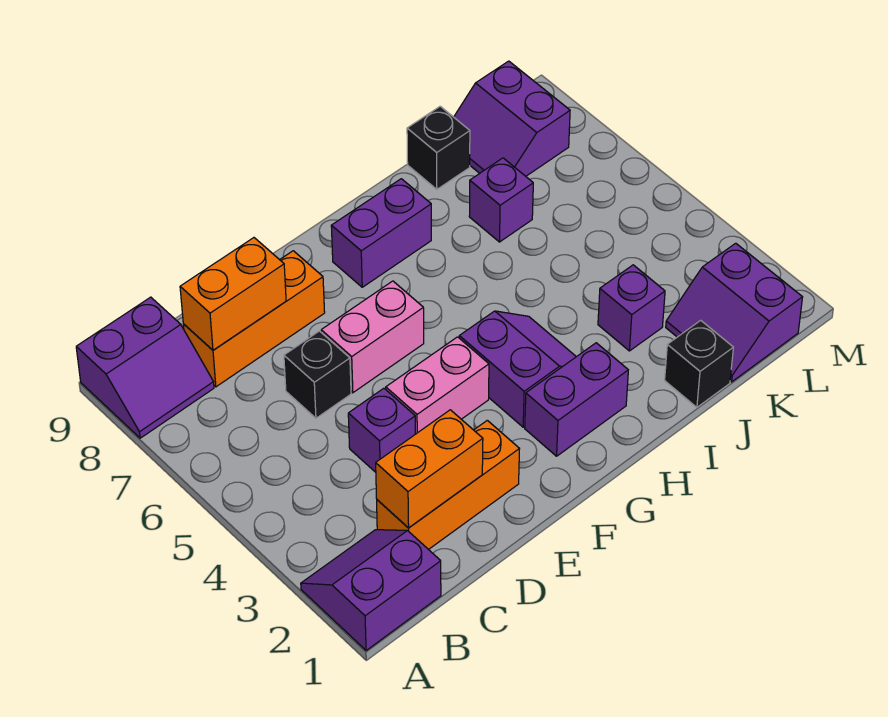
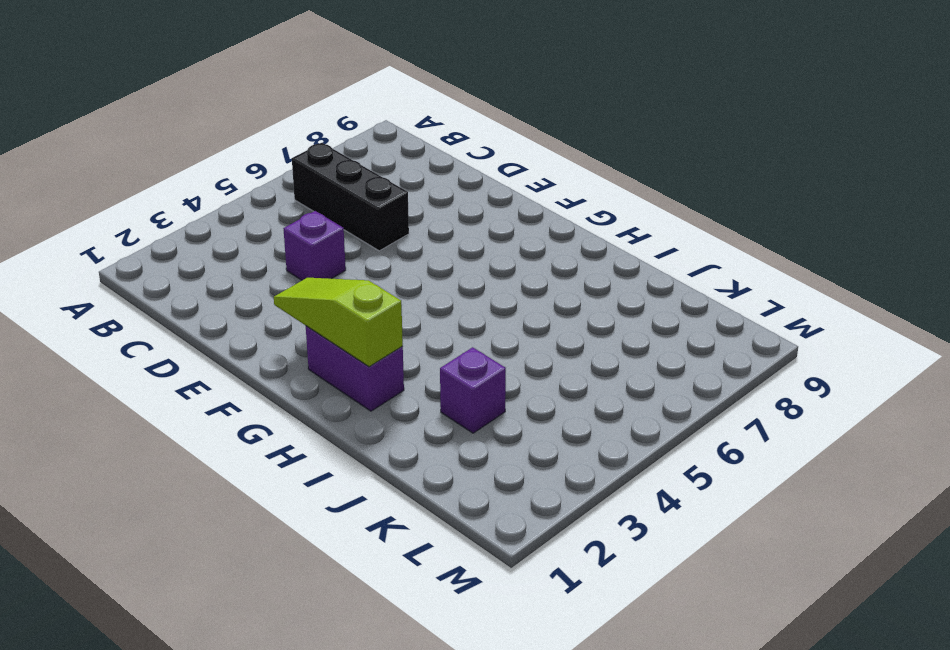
black brick B6:D6 level 1 -> black brick D6 level 1
lime slope F2:H2 level 2 top H -> none
none -> purple slope A1:B2 level 1 top 1
none -> purple slope A8:B9 level 1 top 9
none -> orange brick C2:E2 level 1

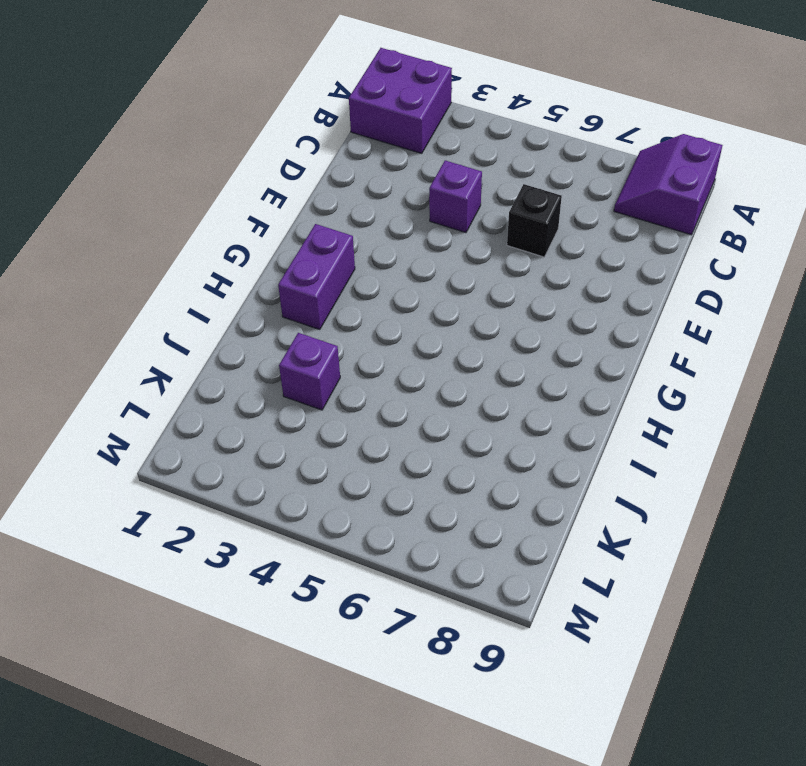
purple brick A1:B2 level 1 -> purple slope A1:B2 level 1 top 1
none -> orange brick C2:E2 level 1
none -> orange brick C8:E8 level 1
none -> pink brick E4:F4 level 1

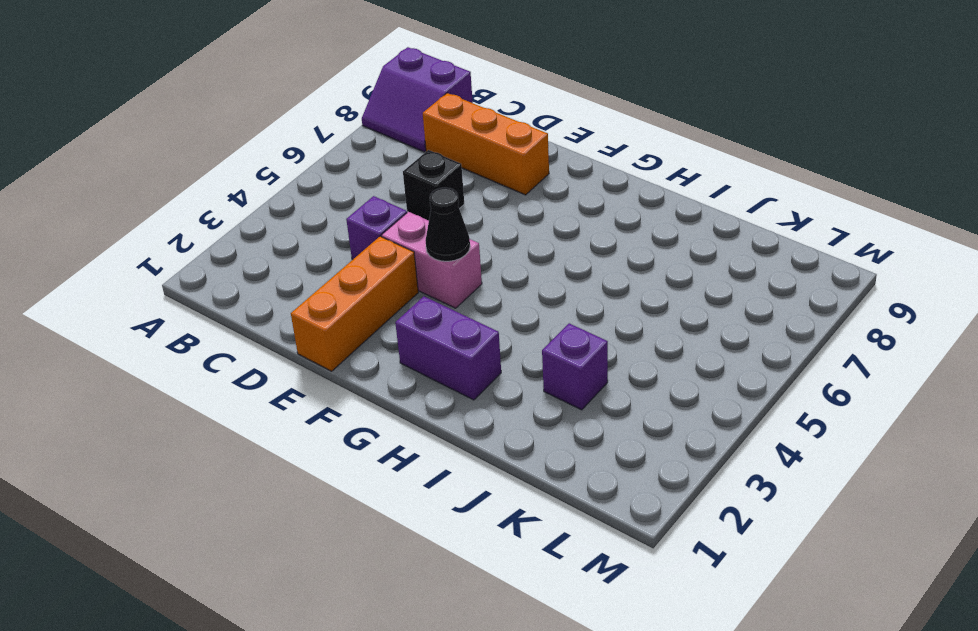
orange brick E1:E3 level 1 -> orange brick C2:E2 level 1
black cone F4 level 2 -> none
none -> purple slope A1:B2 level 1 top 1
none -> pink brick E6:F6 level 1
none -> purple slope G3:H4 level 1 top G

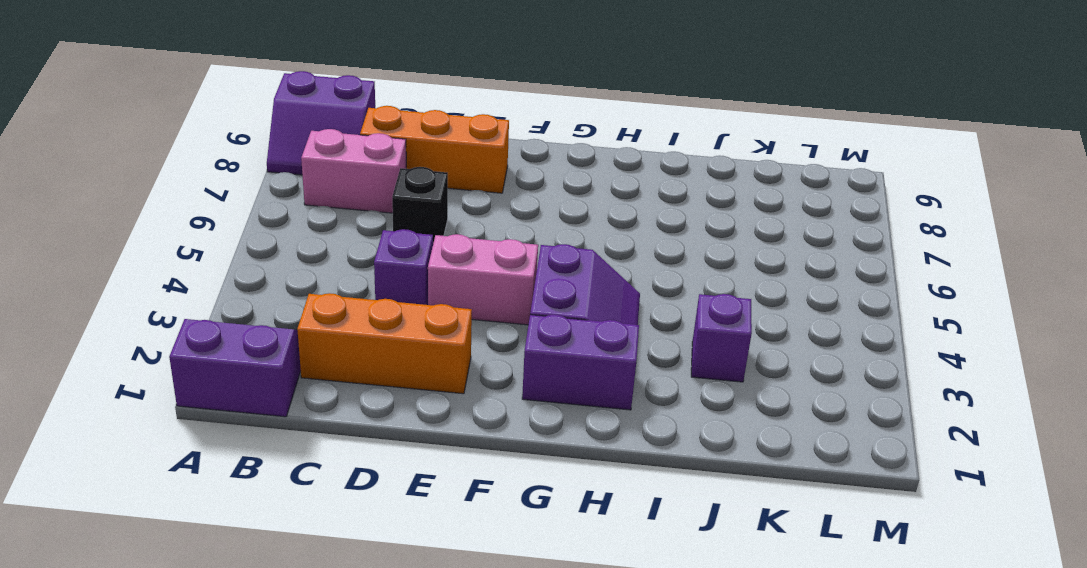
pink brick B7:C7 level 1 -> pink brick E6:F6 level 1
none -> purple brick G8:H8 level 1
none -> black brick J1 level 1
none -> purple brick J7 level 1

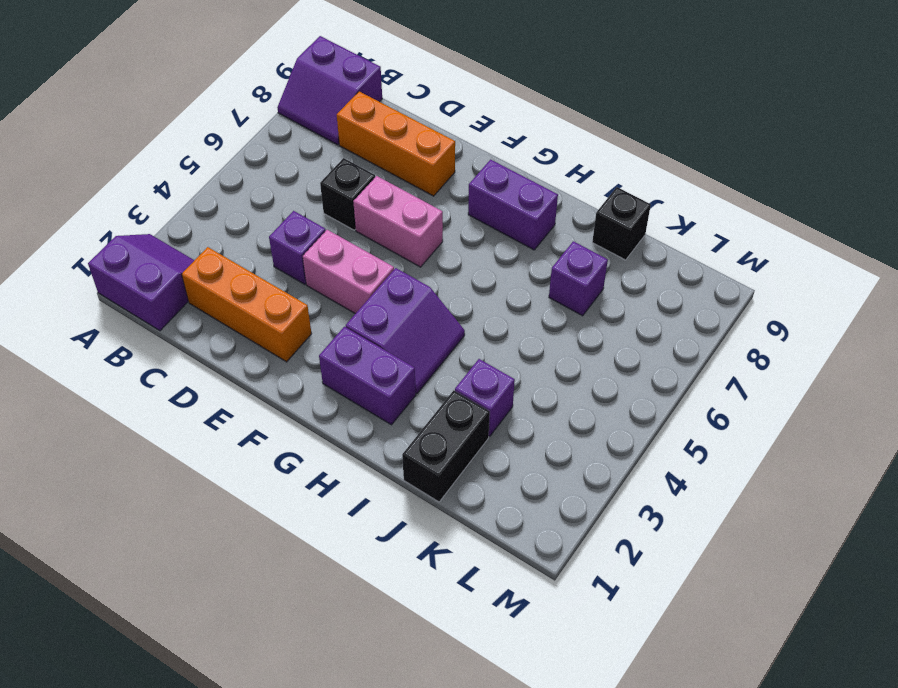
black brick J1:J2 level 1 -> black brick J1 level 1
none -> purple slope K1:L2 level 1 top L
none -> purple slope K8:L9 level 1 top L
none -> orange brick C2:D2 level 2

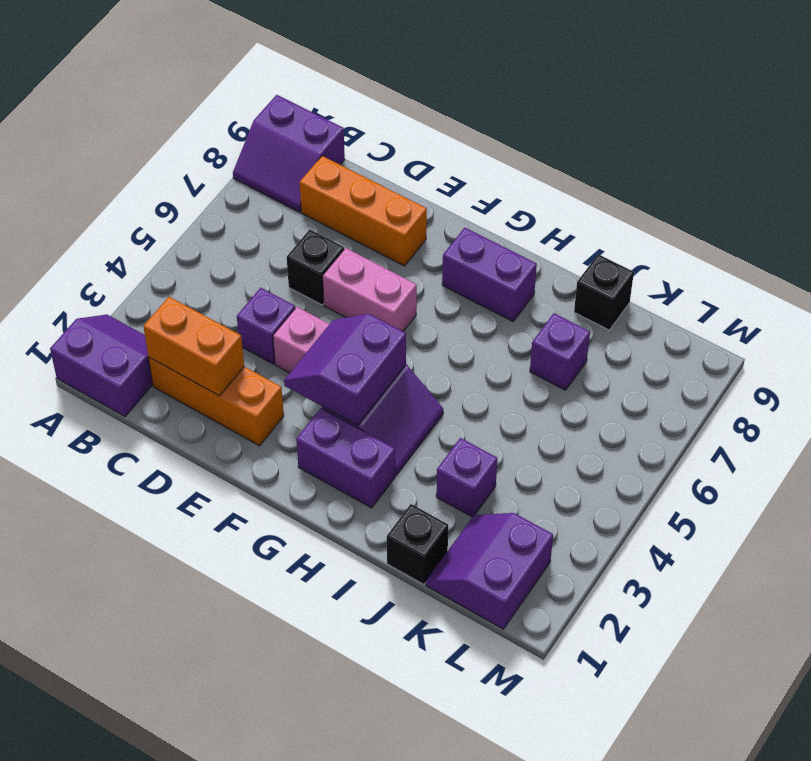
purple slope F3:G4 level 2 top G -> purple slope K8:L9 level 1 top L
none -> orange brick C8:D8 level 2

